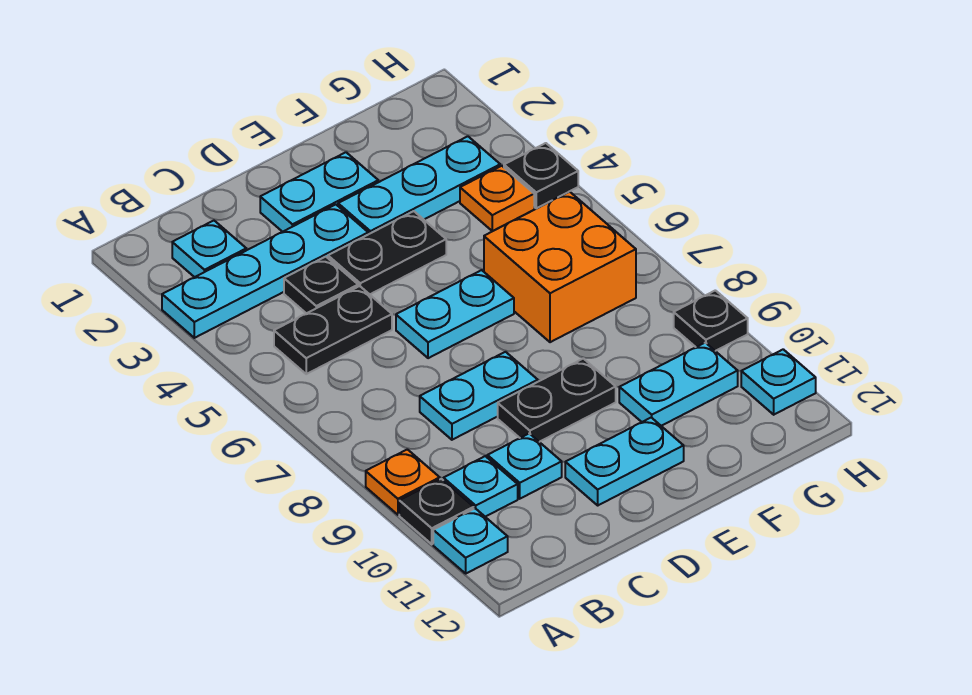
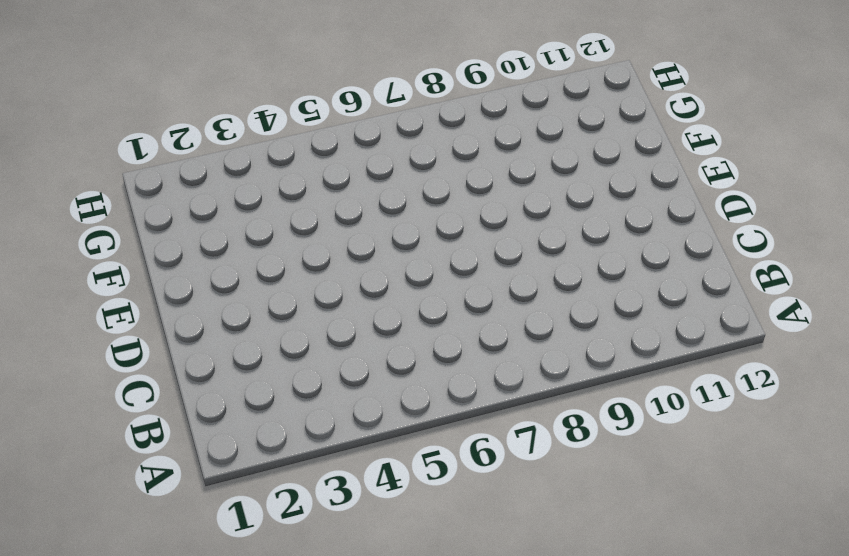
none -> cyan plate A3:D3 level 1
none -> orange plate A9 level 1
none -> black plate A10 level 1

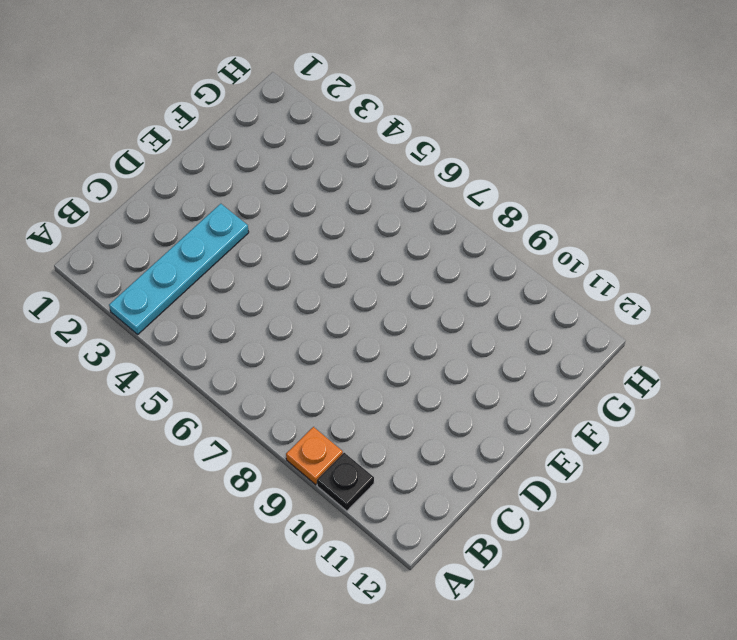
none -> cyan plate A11 level 1
none -> cyan plate B2 level 1
none -> black plate B5:C5 level 1

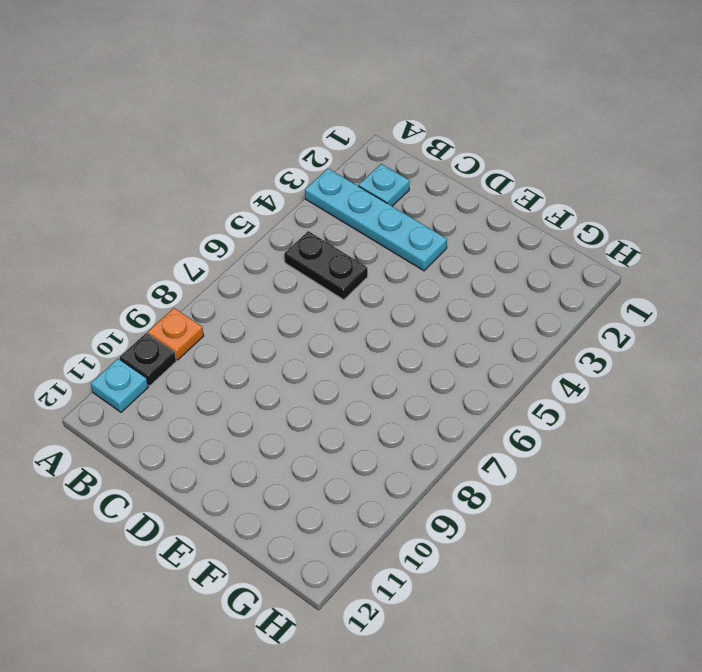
none -> cyan plate B10 level 1
none -> black plate C4 level 1
none -> cyan plate C8:D8 level 1

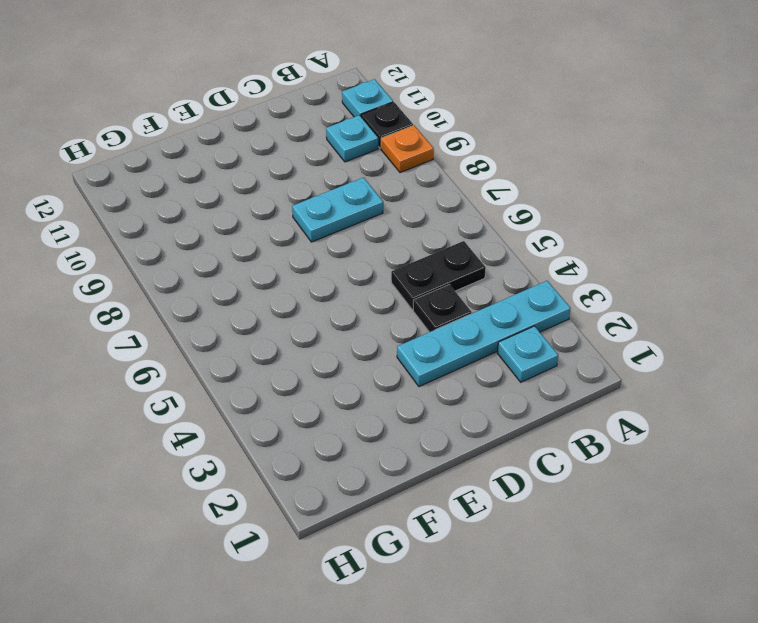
none -> cyan plate C10 level 1
none -> cyan plate D2:E2 level 1
none -> black plate D4:E4 level 1

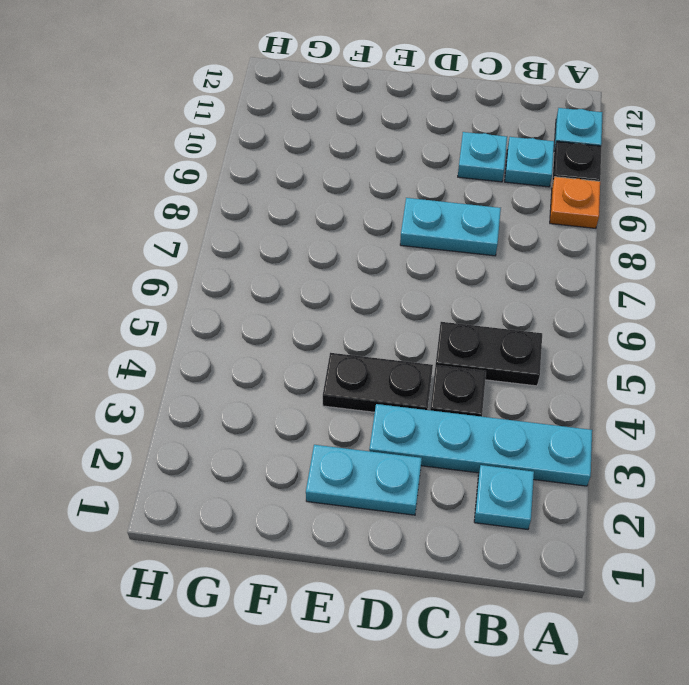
none -> cyan plate D6:E6 level 1
none -> black plate D9:E9 level 1
none -> cyan plate D11:E11 level 1

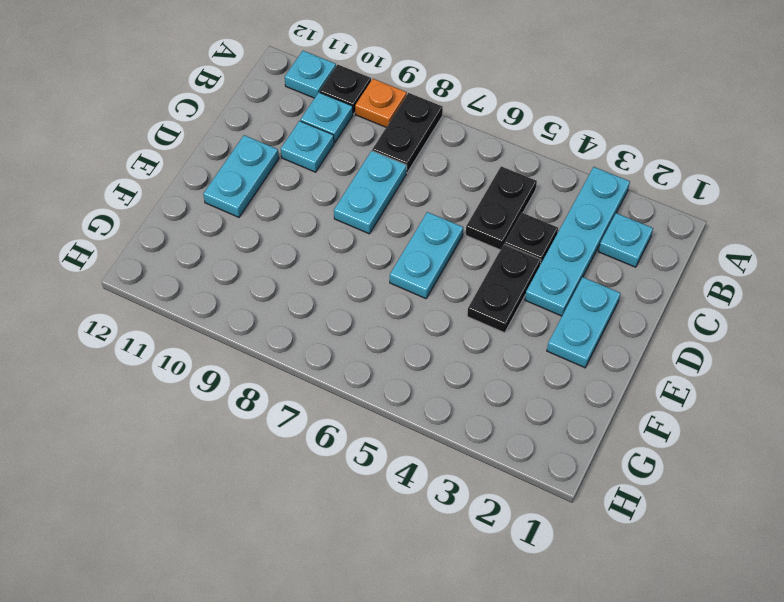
black plate A8:B8 level 1 -> black plate D9:E9 level 1
none -> cyan plate E3:G3 level 1
none -> orange brick F6:G7 level 1
none -> cyan plate F10:G10 level 1

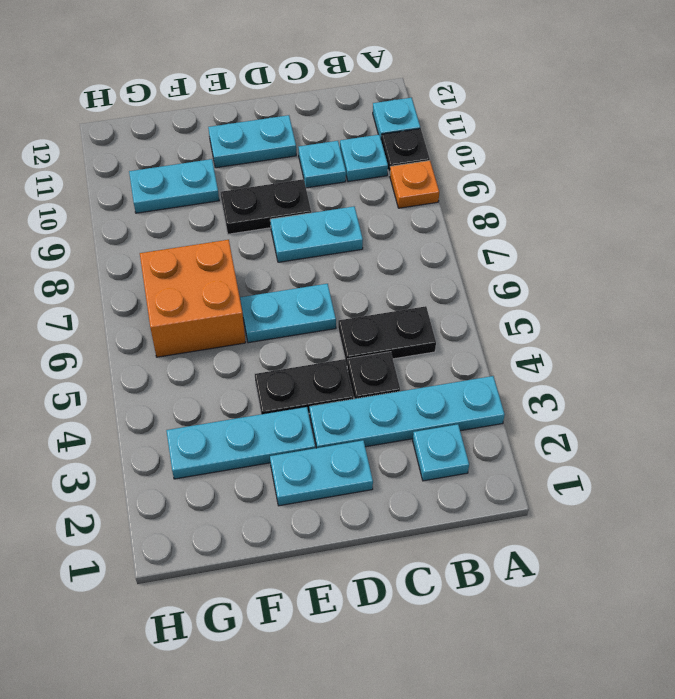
none -> orange plate G4 level 1
none -> black plate H4 level 1
none -> black plate H9 level 1

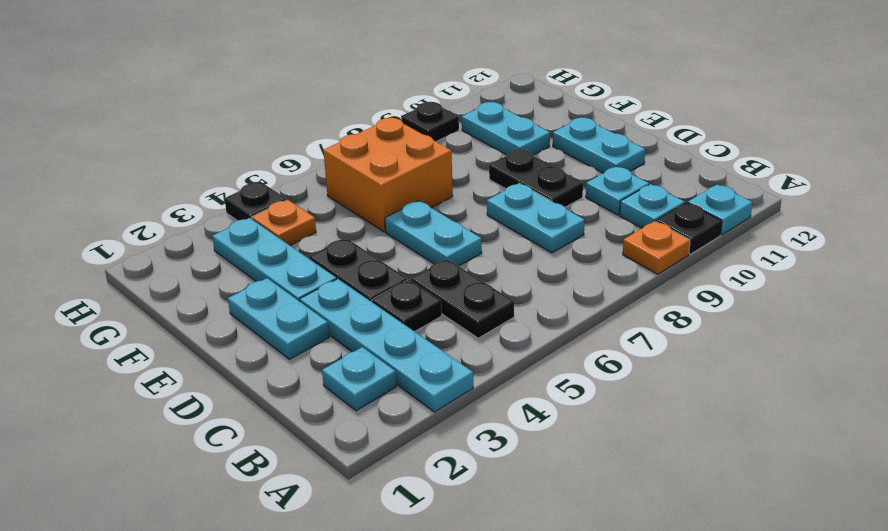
none -> cyan plate H11 level 1

